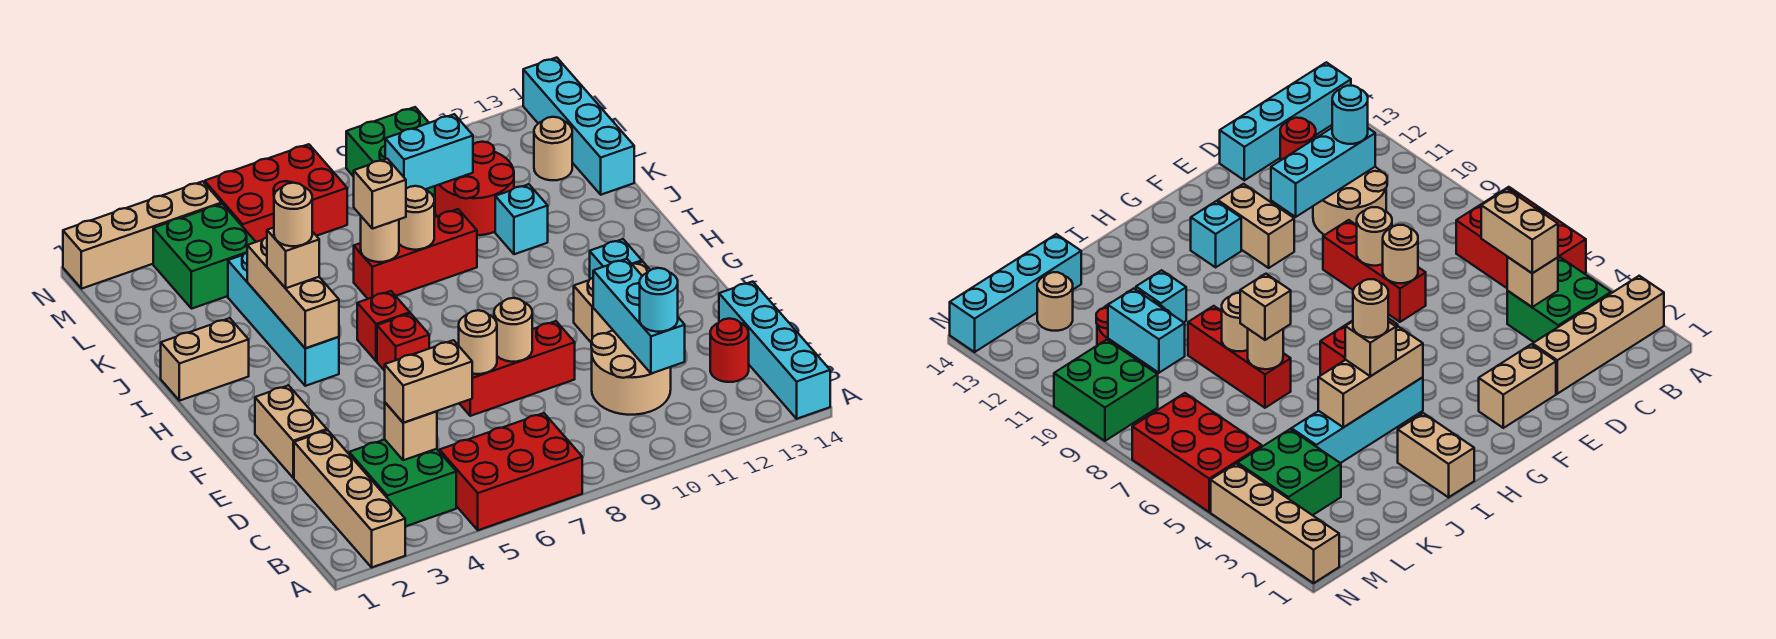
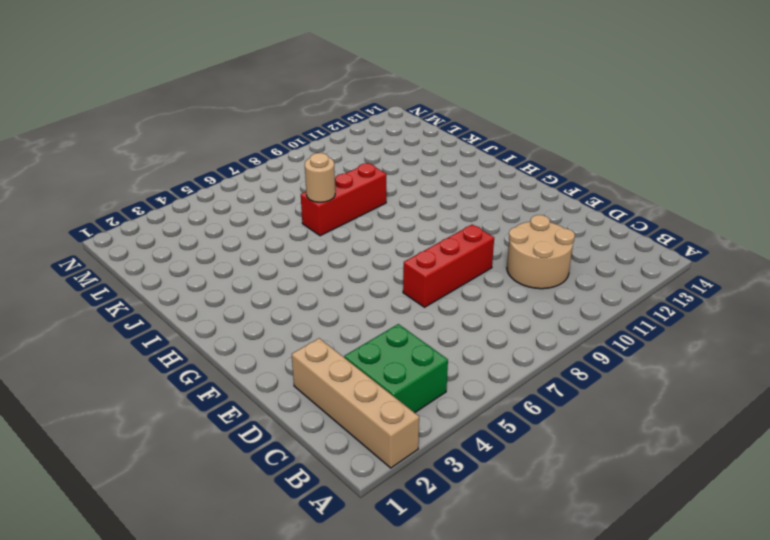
none -> red brick A5:B7 level 1
none -> cyan brick A14:D14 level 1
none -> red round brick C13 level 1
none -> tan brick E2:F2 level 1

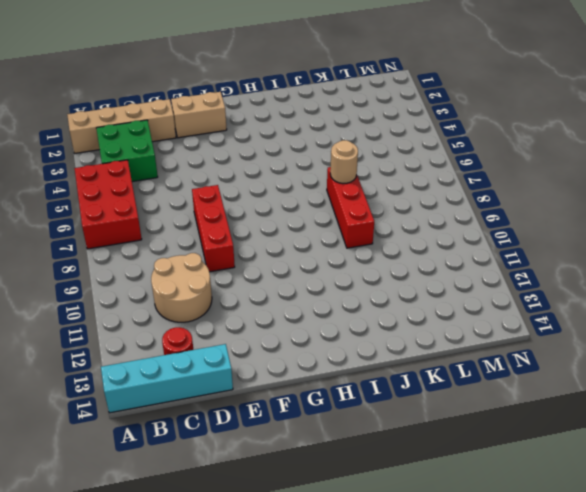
none -> tan brick F11:F12 level 1
none -> red brick G6 level 1
none -> cyan brick G12 level 1
none -> cyan brick H4:K4 level 1

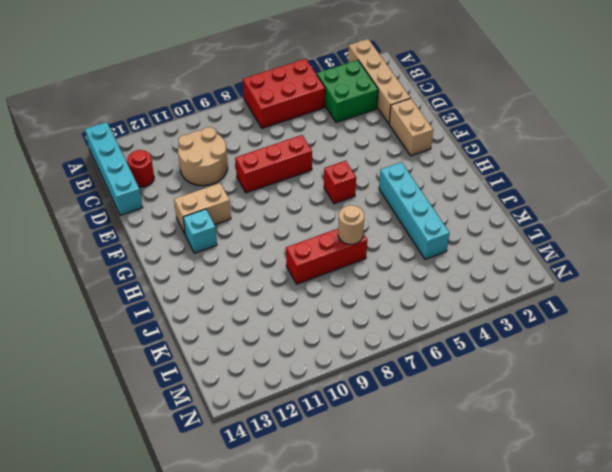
none -> red brick H6 level 1
none -> tan brick I1:I2 level 1
none -> cyan brick J11 level 1
none -> red round brick K10:L11 level 1

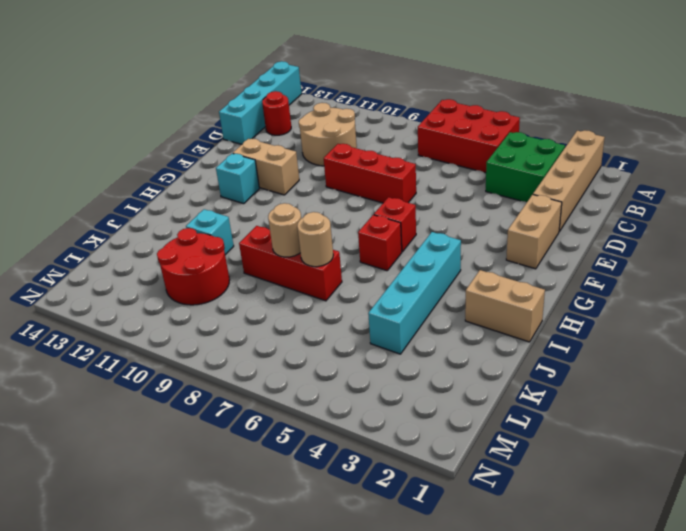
none -> cyan brick K14:N14 level 1
none -> green brick L3:M4 level 1
none -> tan round brick L13 level 1
none -> red brick M5:N7 level 1

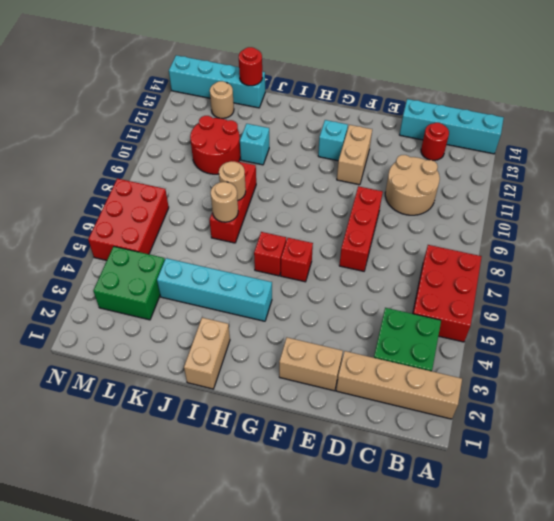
red round brick K14 level 2 -> none
none -> green brick M9:N10 level 1
none -> tan brick N1:N4 level 1
none -> tan brick C4 level 2
none -> cyan brick C11:E11 level 2

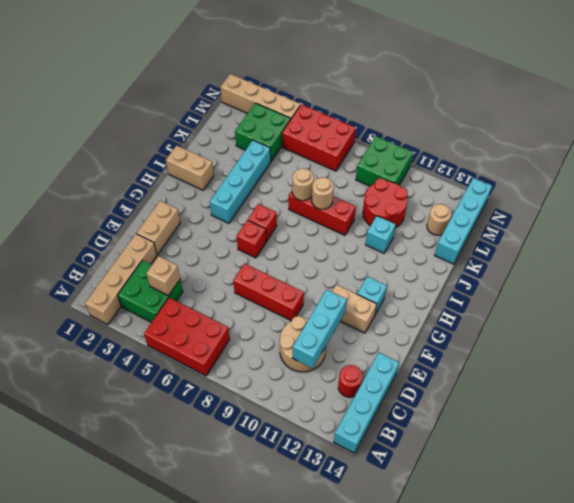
none -> tan round brick E7 level 2
none -> tan round brick E8 level 2
none -> tan brick H4:J4 level 2
none -> cyan brick L9:L10 level 2

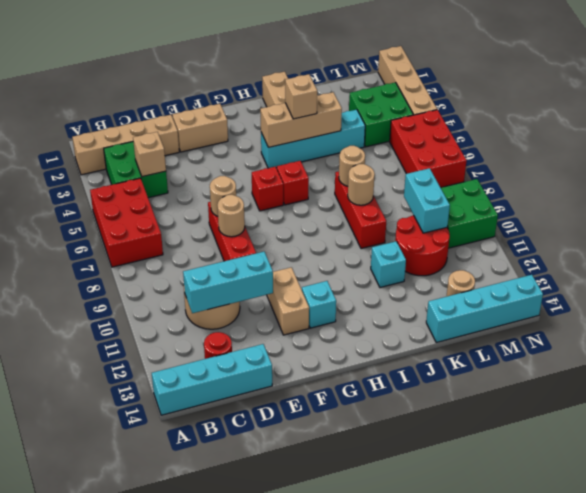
none -> tan brick C4:C5 level 3
none -> cyan round brick C11 level 3
none -> tan brick J7 level 3
none -> tan round brick I4 level 4

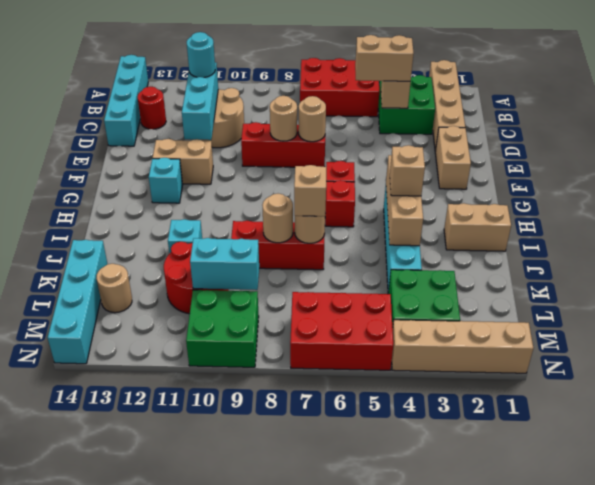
none -> tan round brick I4 level 4

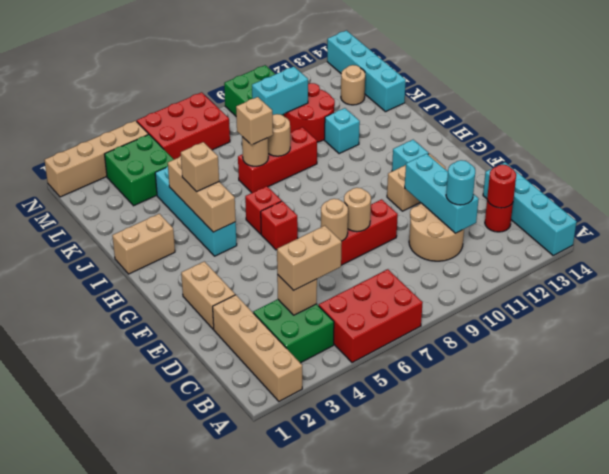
red round brick C13 level 2 -> none
none -> tan round brick I4 level 4

